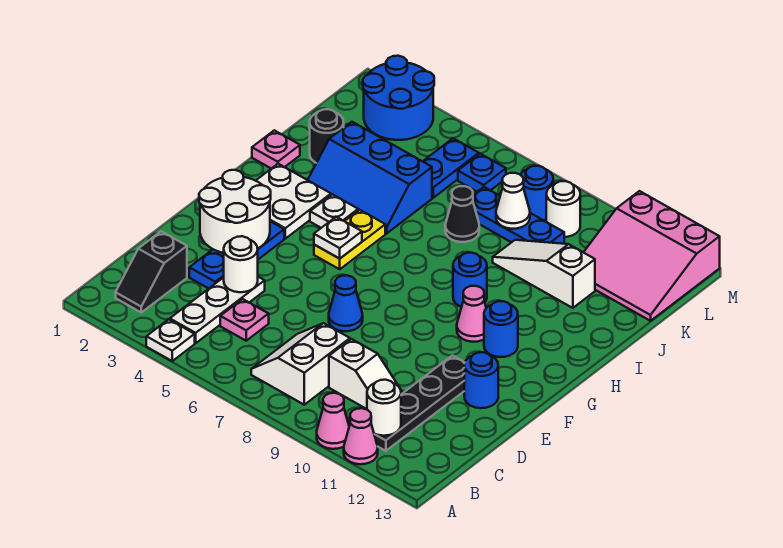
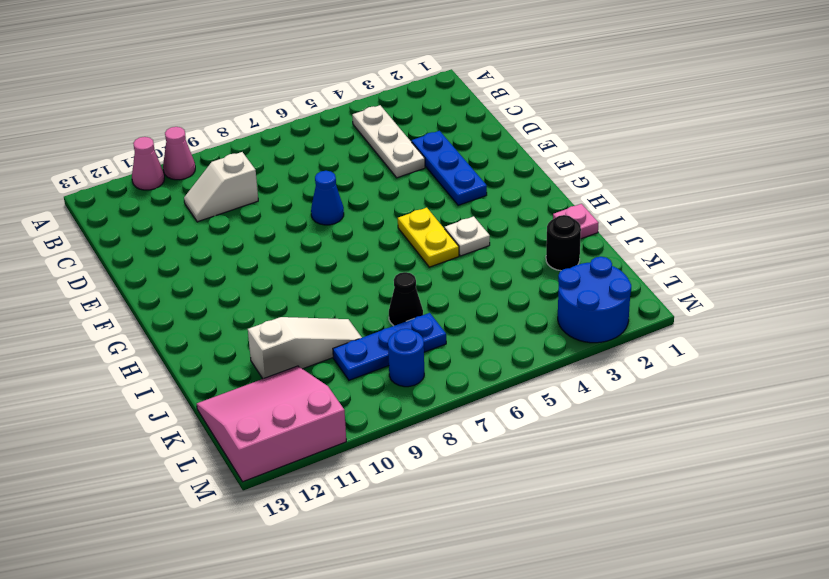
none -> white plate A4 level 1
none -> black slope B2:C2 level 1 top C
none -> white slope B7:C8 level 1 top 8
none -> black plate B11:E11 level 1

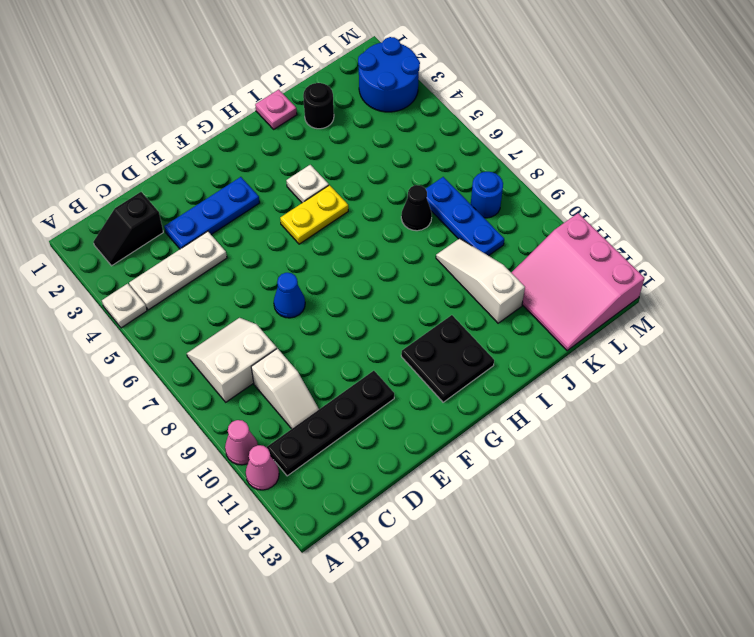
black plate G11:H12 level 1 -> blue round brick G11 level 1
none -> pink plate C5 level 1
none -> blue round brick E12 level 1
none -> white plate G2:H3 level 1
none -> pink cone G10 level 1

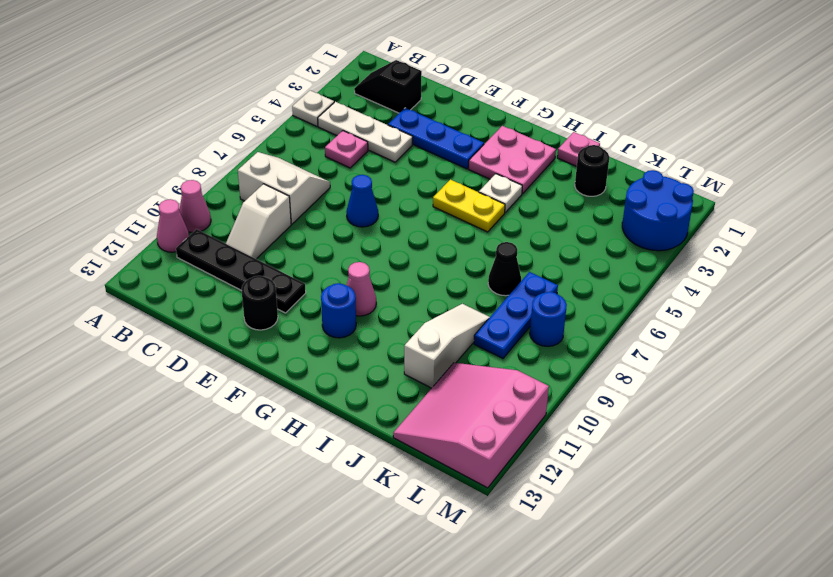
black round brick E12 level 1 -> blue round brick E12 level 1
pink plate G2:H3 level 1 -> white plate G2:H3 level 1
none -> blue round brick H9 level 1
none -> blue slope I3:J5 level 1 top J
none -> blue plate K5:L5 level 1
none -> blue plate L6 level 1

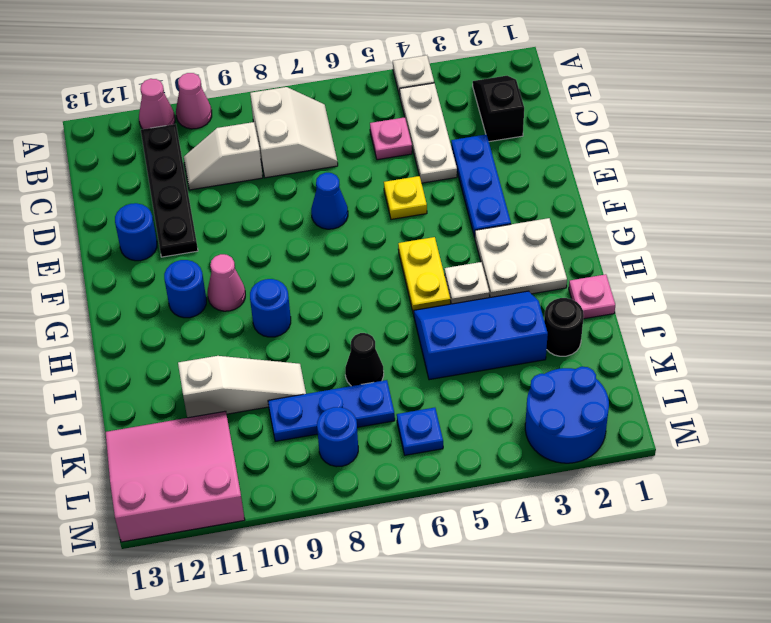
yellow plate E5 level 1 -> none
none -> blue plate K5:L5 level 1
none -> white round brick L9 level 1
none -> white round brick B11 level 2
none -> white round brick D4 level 2

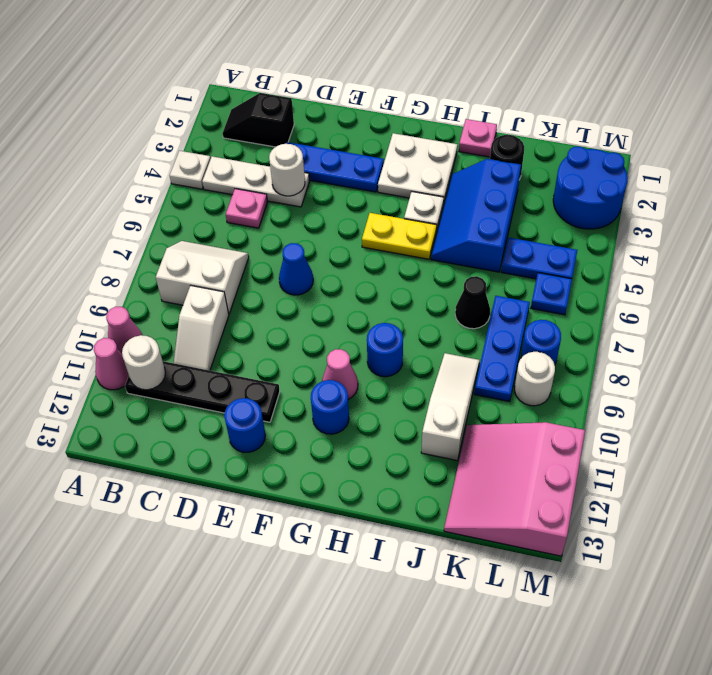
none -> white round brick E2:F3 level 2
none -> white plate G5 level 2
none -> white cone K8 level 2

